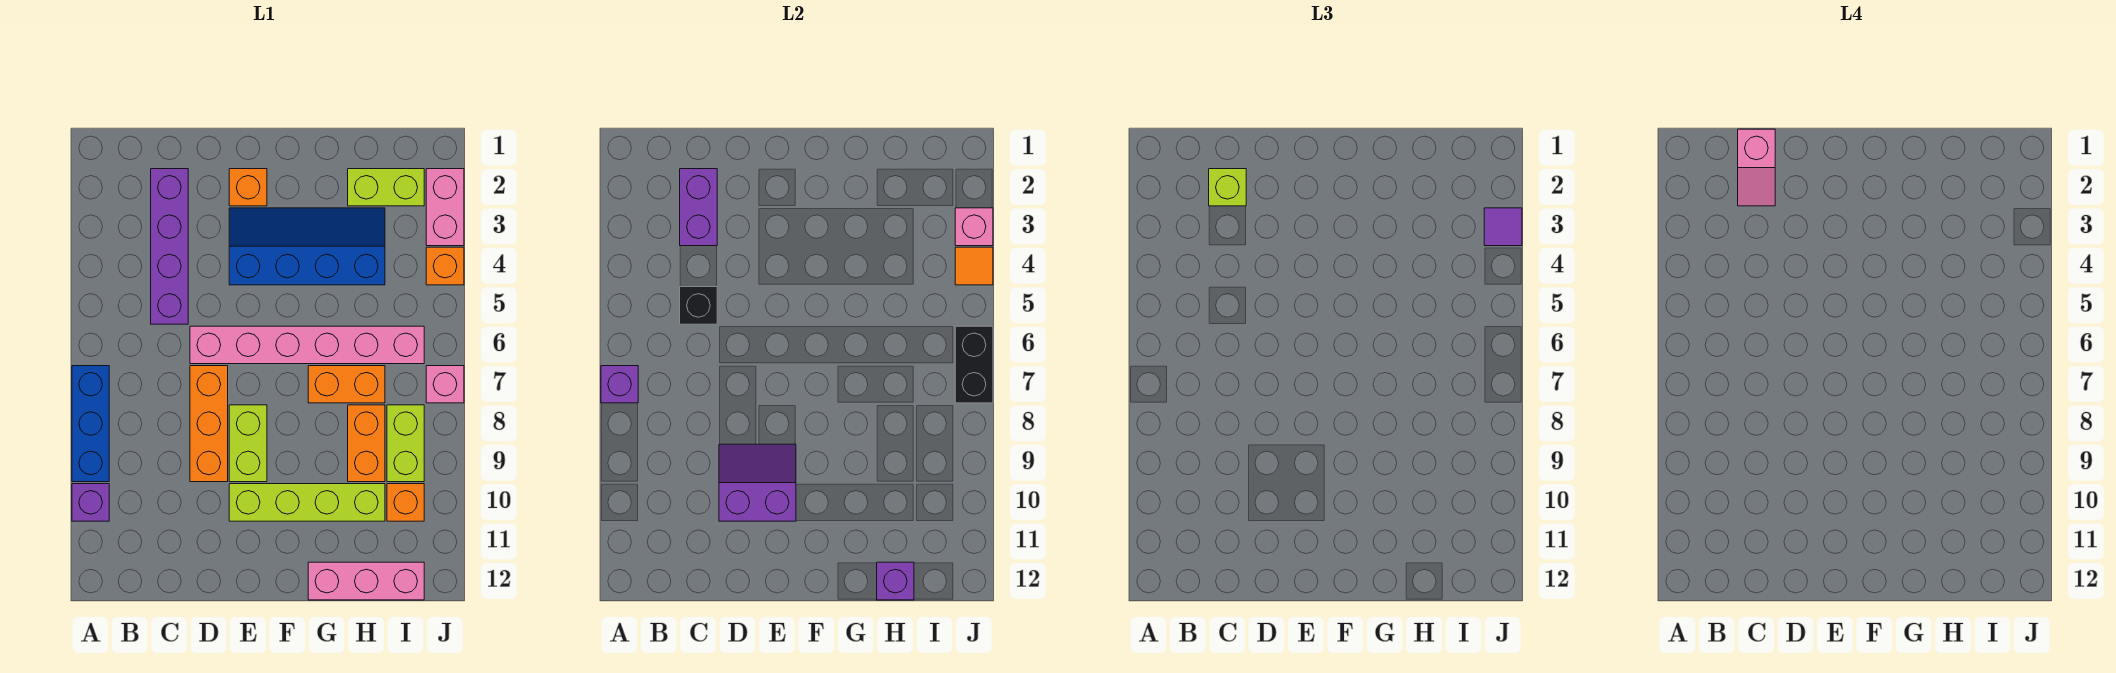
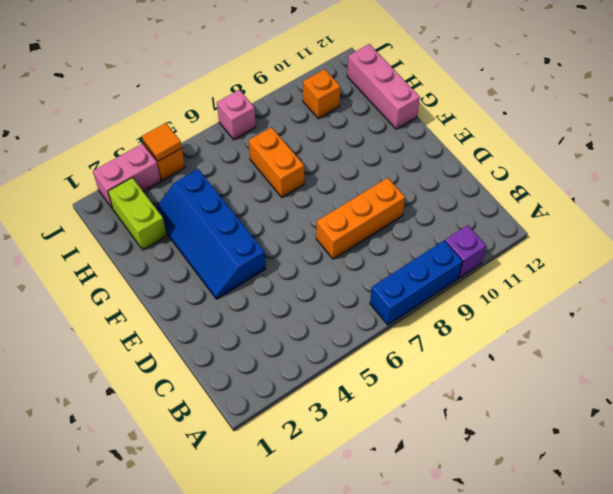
none -> purple brick C2:C5 level 1
none -> pink brick D6:I6 level 1
none -> orange brick E2 level 1

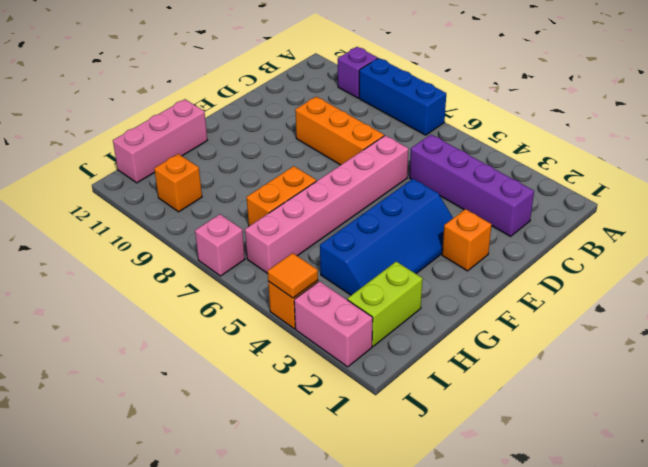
none -> lime brick E8:E9 level 1
none -> lime brick E10:H10 level 1
none -> orange brick H8:H9 level 1

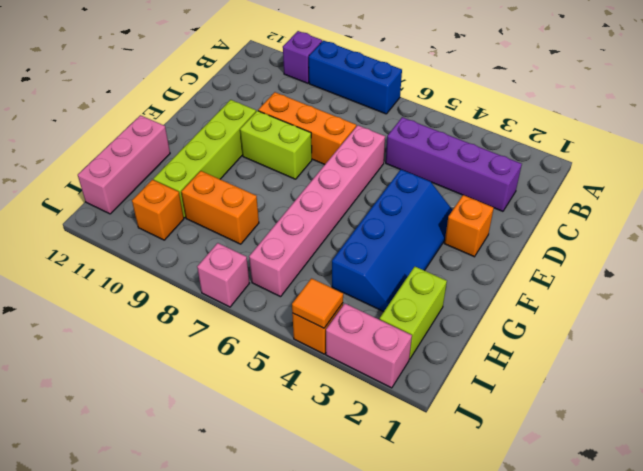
none -> orange brick G7:H7 level 1
none -> lime brick I8:I9 level 1
none -> purple brick A7 level 2

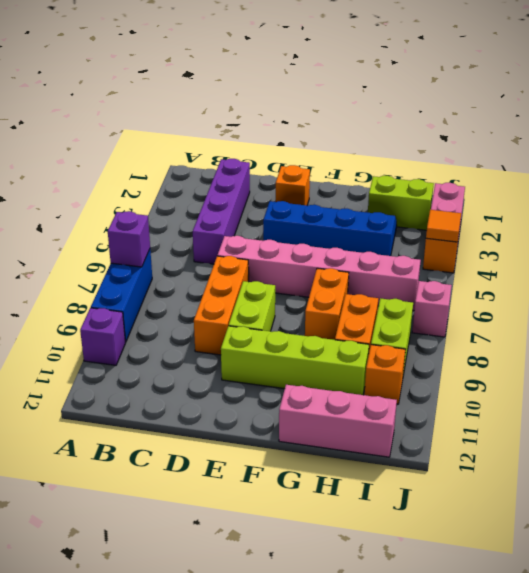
orange brick G7:G8 level 1 -> orange brick G7:H7 level 1
none -> purple brick C2:C3 level 2
none -> black brick C5 level 2
none -> purple slope D9:E10 level 2 top 10

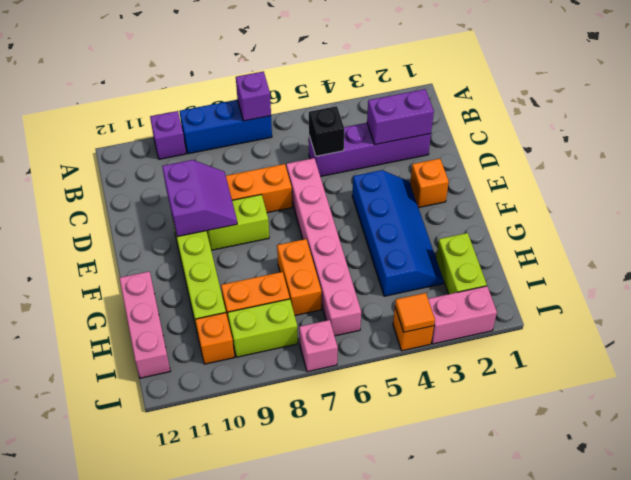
none -> purple brick H12 level 2
none -> pink brick J3 level 2
none -> black brick J6:J7 level 2

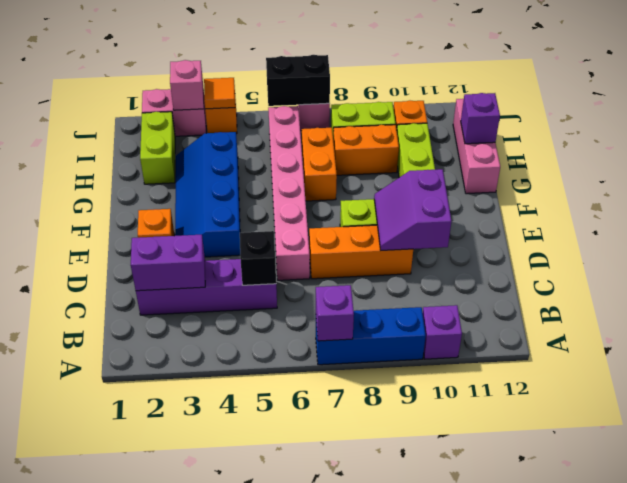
none -> lime brick C2 level 3
none -> purple tile J3 level 3
none -> pink slope C1:C2 level 4 top 1

